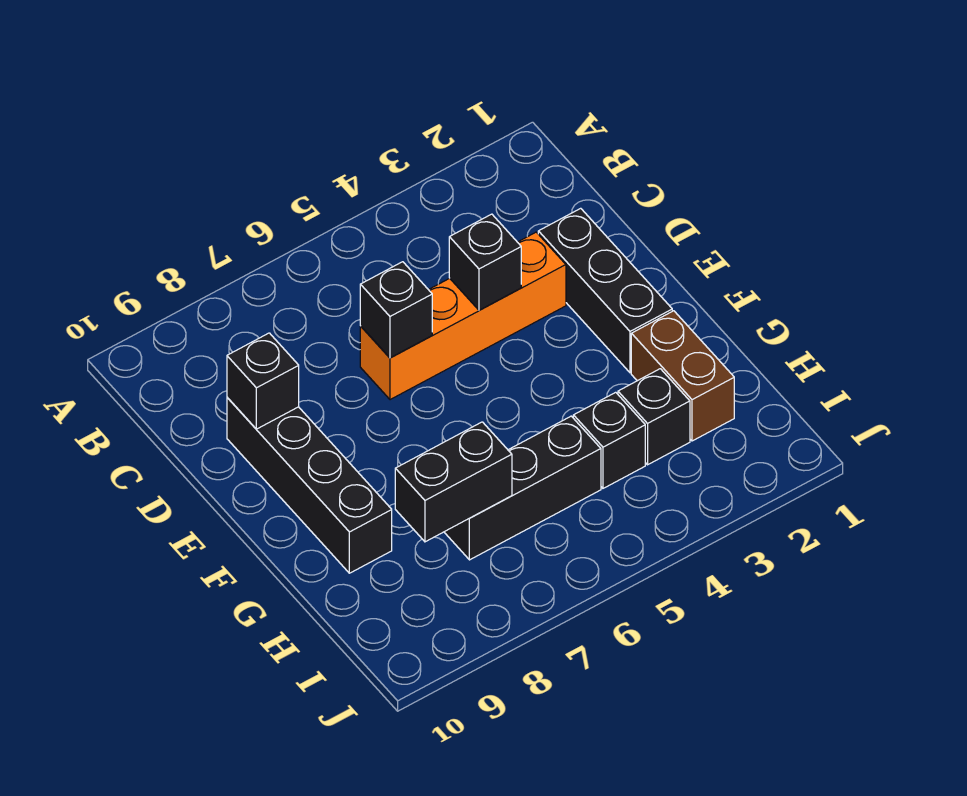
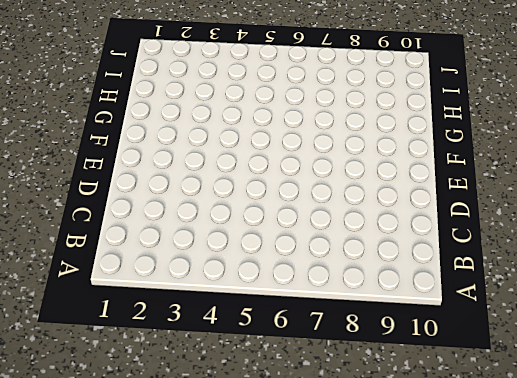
none -> black brick D2:F2 level 1
none -> orange brick D3:D6 level 1

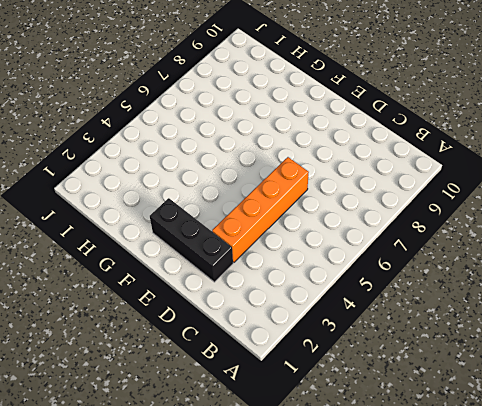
none -> black brick D9:G9 level 1
none -> brown brick G2:H2 level 1

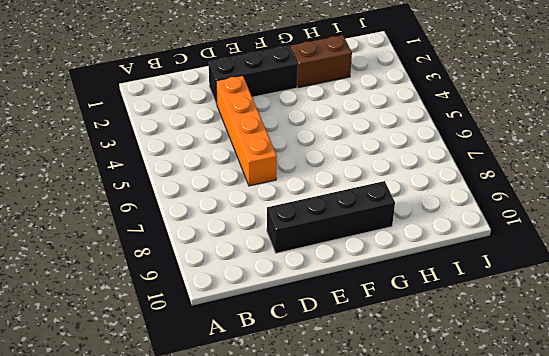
none -> black brick H3 level 1
none -> black brick H4 level 1

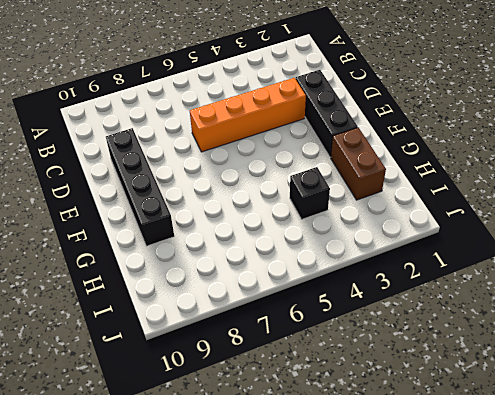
none -> black brick H3 level 1
none -> black brick H5:H7 level 1

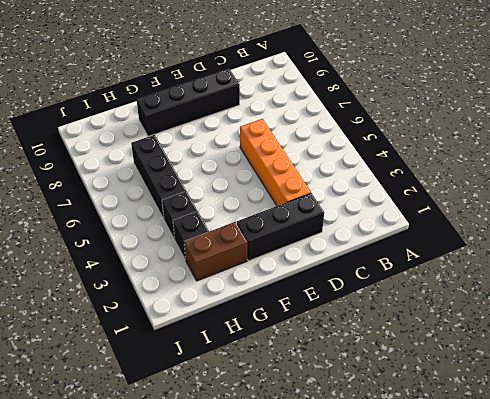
none -> black brick D4 level 2
none -> black brick D6 level 2

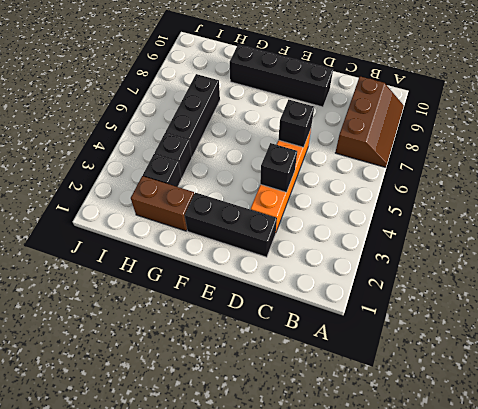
brown slope A7:B9 level 1 top B -> none
none -> black brick D9 level 2
none -> black brick H7:H8 level 2

